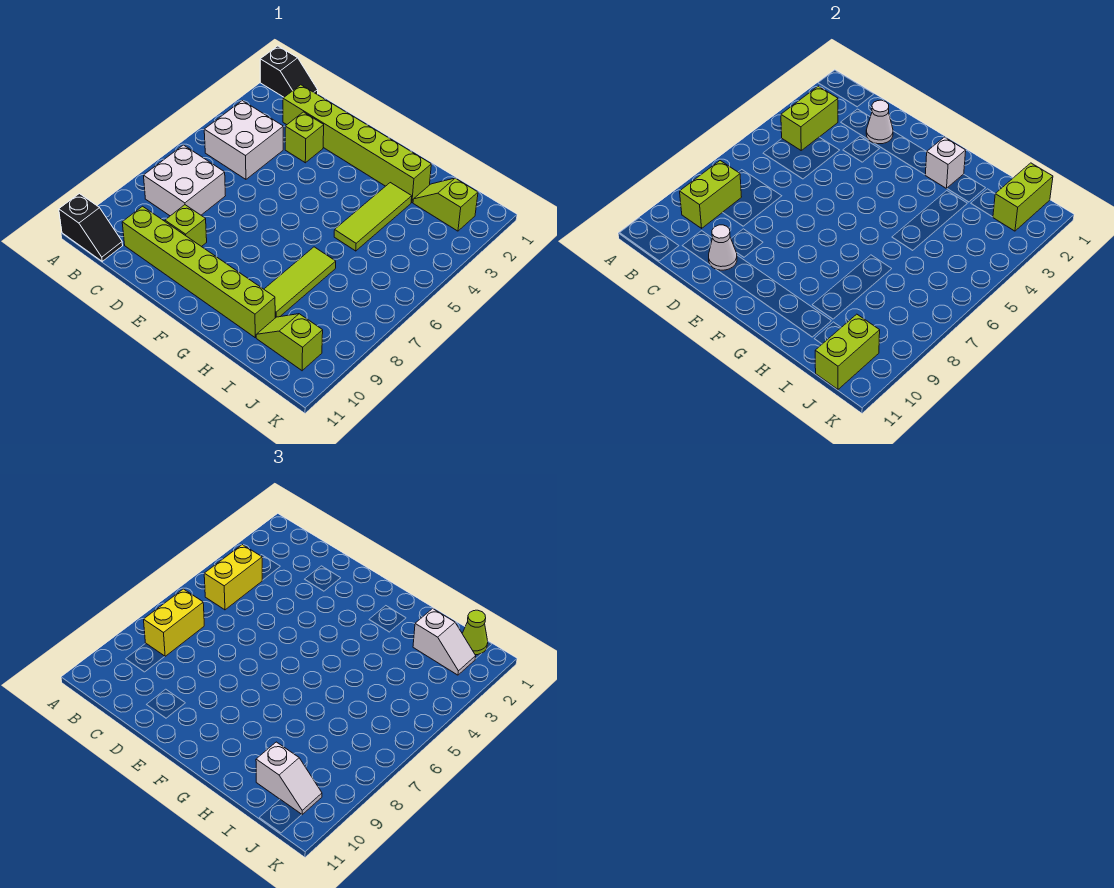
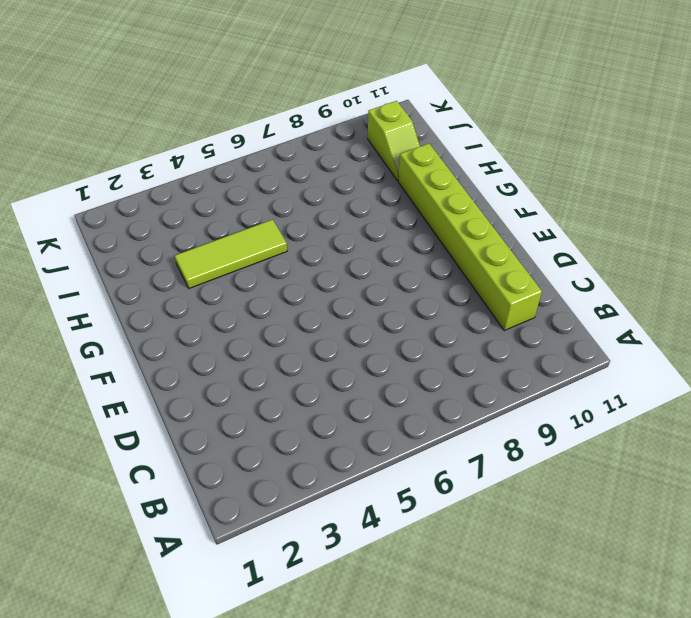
none -> black slope A1:B1 level 1 top A
none -> black slope A11:B11 level 1 top A
none -> white brick B4:C5 level 1

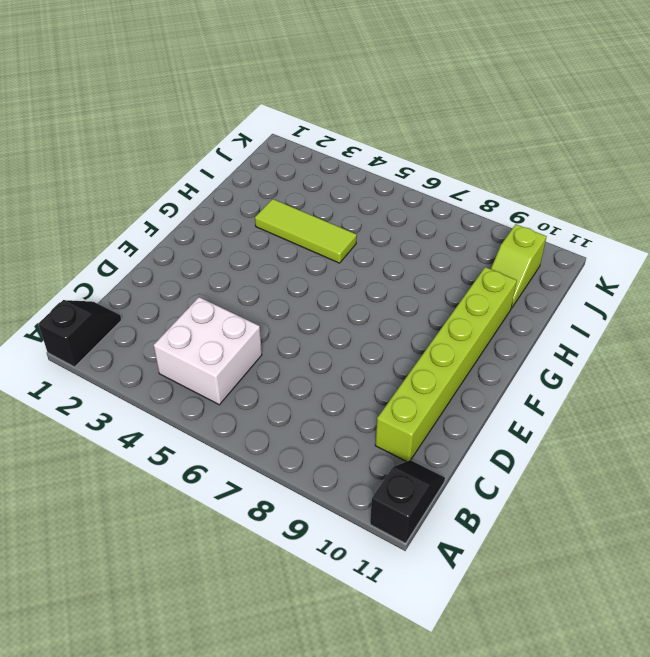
none -> white brick B7:C8 level 1
none -> lime brick C2:H2 level 1
none -> lime brick D3 level 1

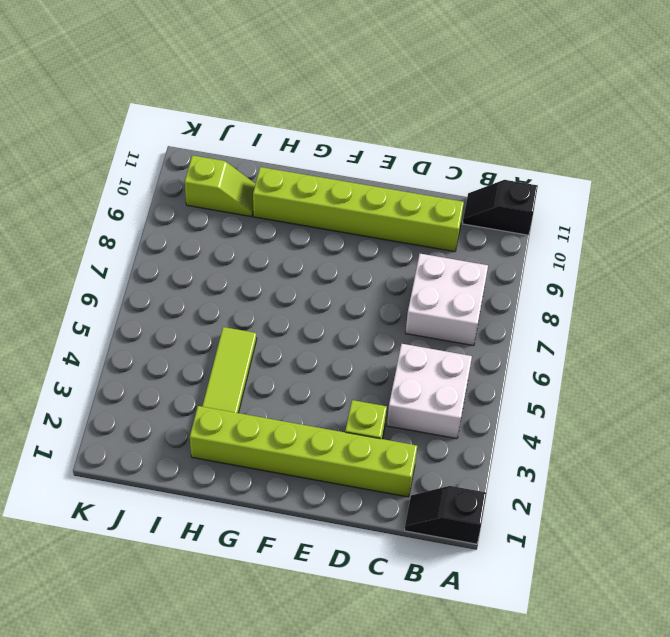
none -> lime brick D9 level 1
none -> lime tile H7:H9 level 1
none -> lime slope I2:J2 level 1 top J

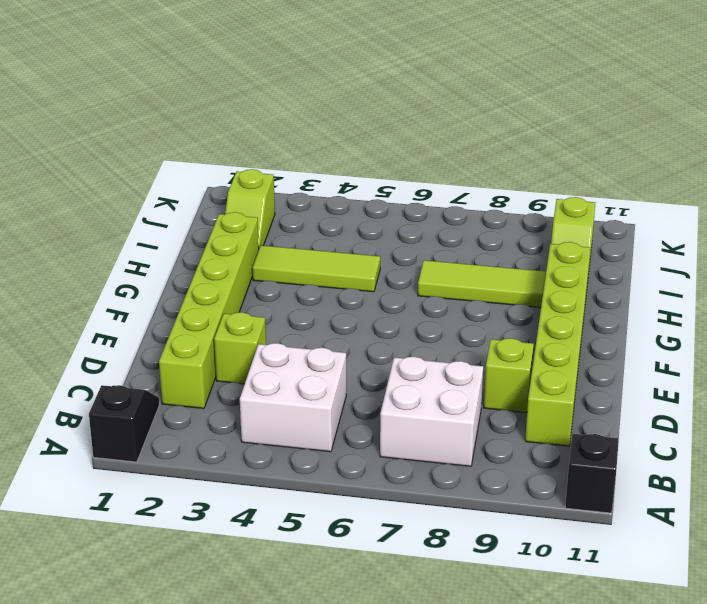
none -> lime brick B3:B4 level 2
none -> lime brick B8:B9 level 2
none -> white cone D2 level 2

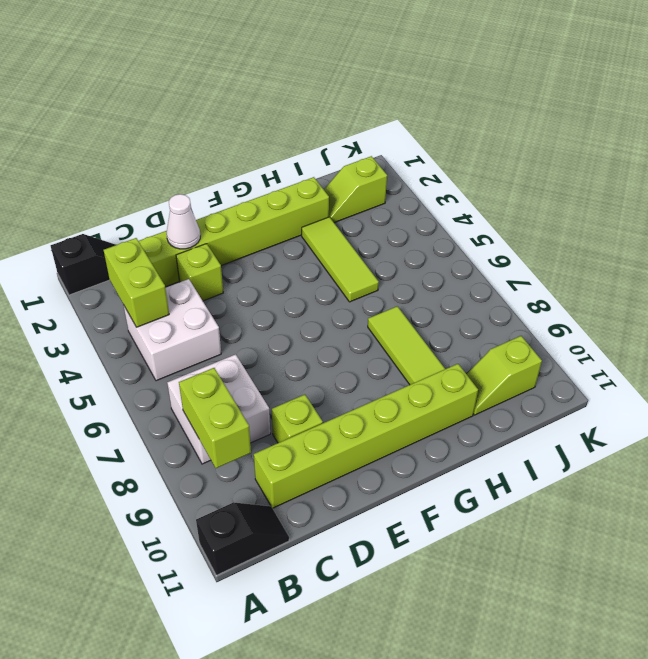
none -> white cone D10 level 2
none -> white brick G2 level 2
none -> lime brick J1:J2 level 2

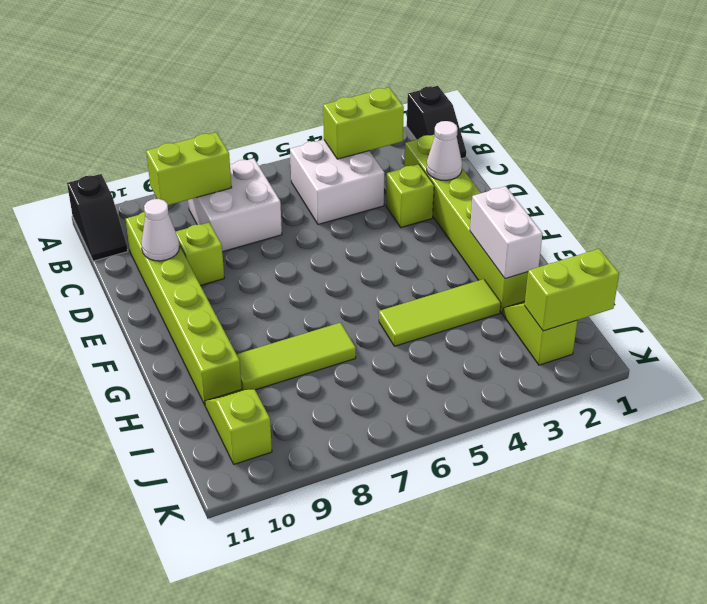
white brick G2:H2 level 2 -> white brick G2 level 2
none -> lime brick J10:J11 level 2
none -> yellow brick B4:B5 level 3
none -> yellow brick B7:B8 level 3

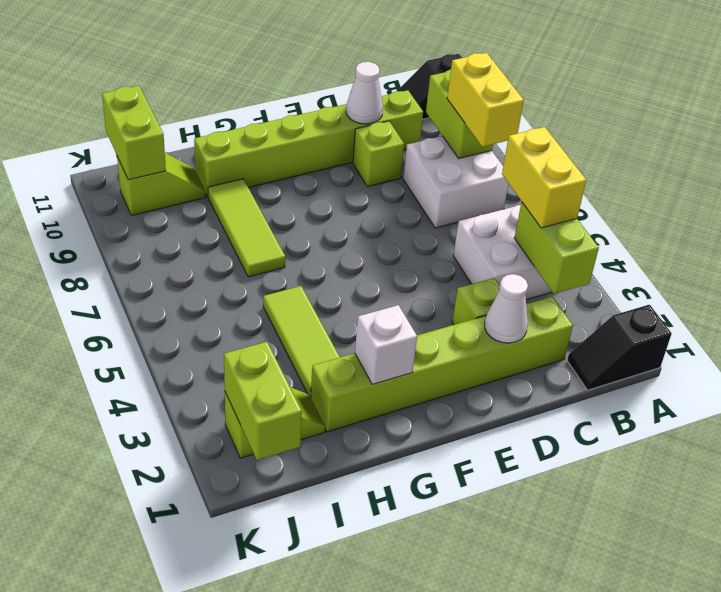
none -> white slope I2:J2 level 3 top I
none -> white slope I10:J10 level 3 top I
none -> lime cone J1 level 3

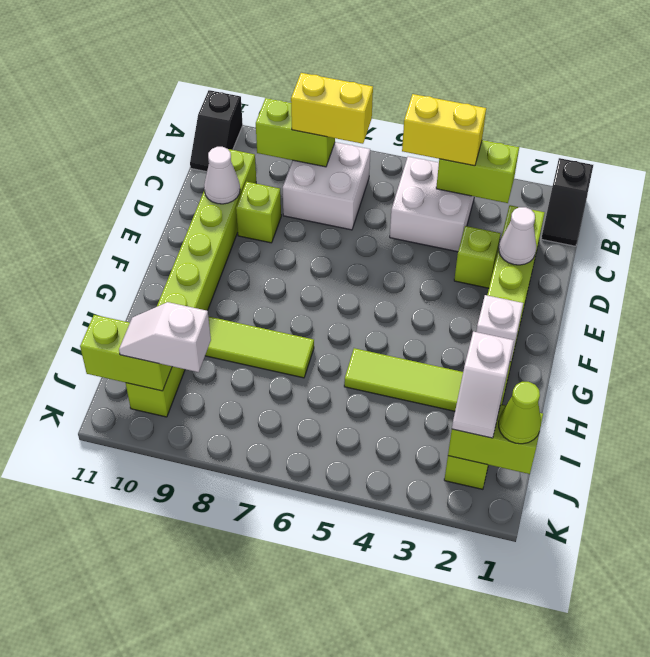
white slope J9:J10 level 3 top 9 -> white slope I10:J10 level 3 top I

